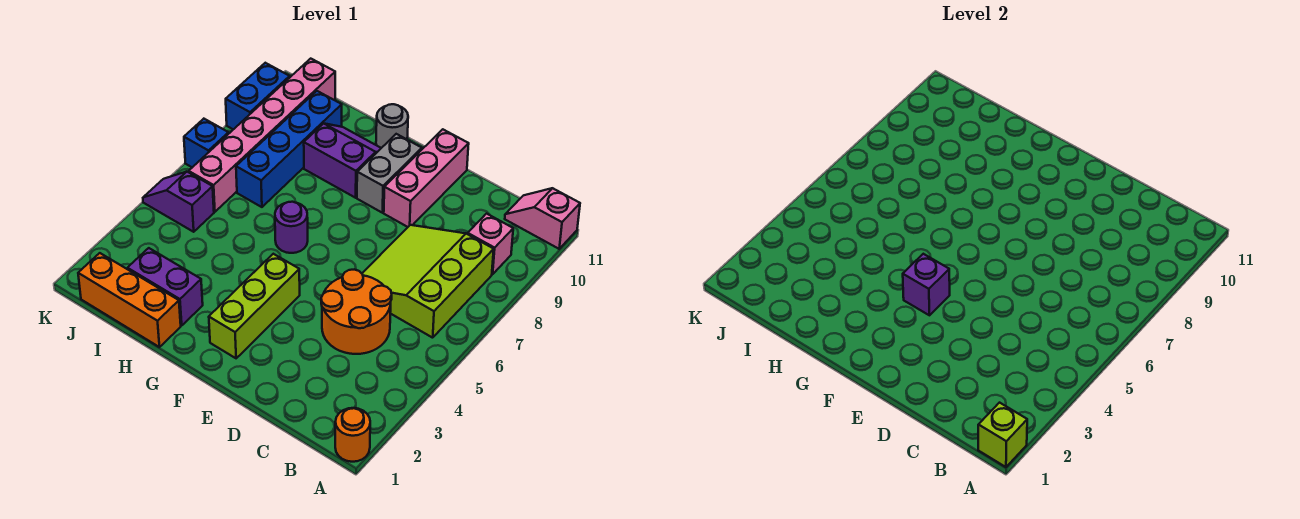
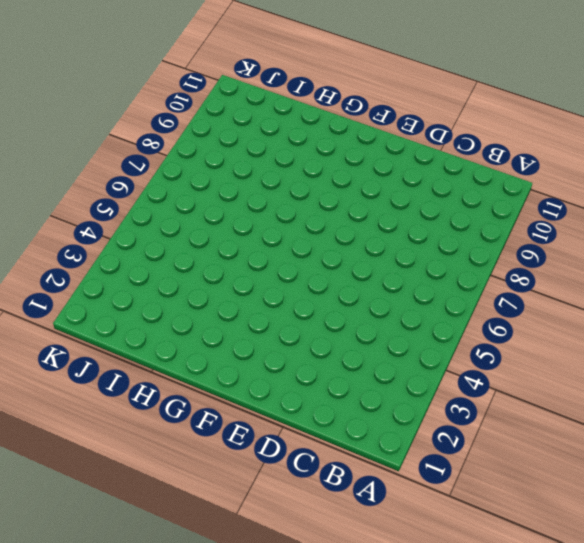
none -> orange round brick A1 level 1
none -> pink slope A11:B11 level 1 top A
none -> lime slope B6:D8 level 1 top B

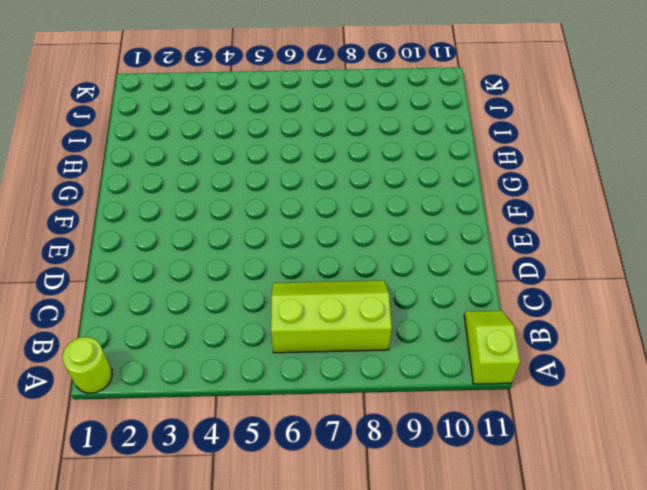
lime round brick A1 level 1 -> orange round brick A1 level 1
lime slope A11:B11 level 1 top A -> pink slope A11:B11 level 1 top A
lime slope B6:C8 level 1 top B -> lime slope B6:D8 level 1 top B
none -> pink brick B9 level 1
none -> orange round brick C4:D5 level 1
none -> pink brick E9:E11 level 1

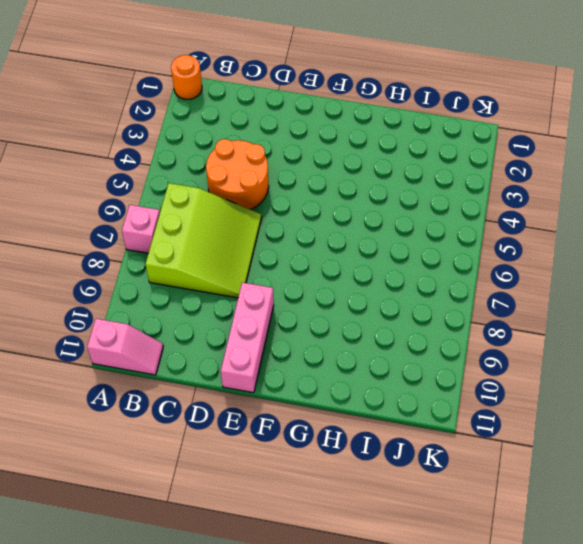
pink brick A7 level 1 -> pink brick B9 level 1
none -> lime brick F2:F4 level 1
none -> grey brick F9:F10 level 1
none -> purple round brick G6 level 1

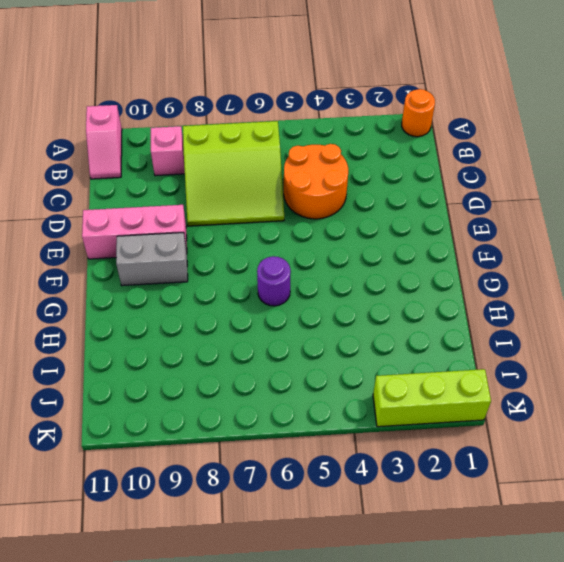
lime brick K1:K3 level 1 -> lime brick F2:F4 level 1
none -> purple slope G9:H10 level 1 top 9
none -> grey round brick G11 level 1
none -> orange brick H1:J1 level 1

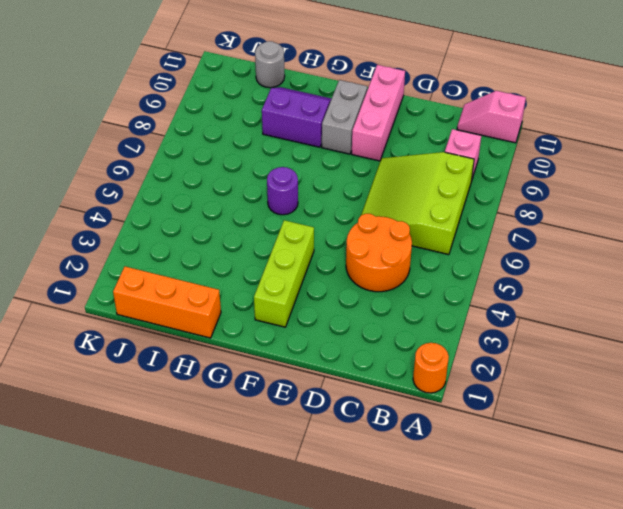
grey round brick I11 level 1 -> grey round brick G11 level 1
none -> purple brick H2:I2 level 1
none -> blue brick I7:I10 level 1
none -> purple slope J5:K5 level 1 top J

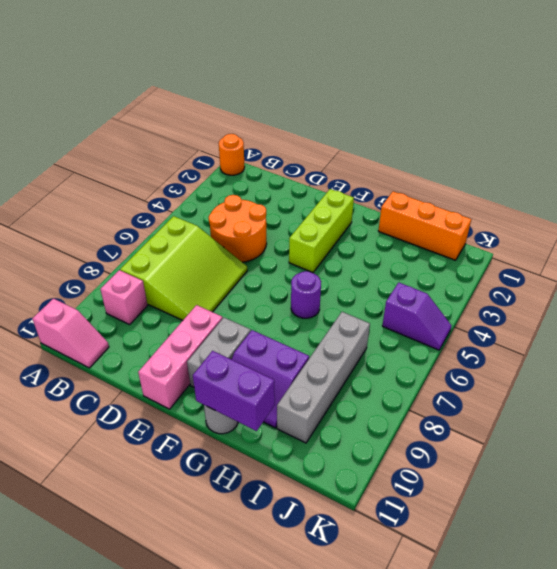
purple brick G11:H11 level 2 -> purple brick H2:I2 level 1
grey brick I7:I10 level 1 -> blue brick I7:I10 level 1
none -> pink brick J6:J11 level 1
none -> blue brick K7 level 1
none -> blue brick K9:K10 level 1

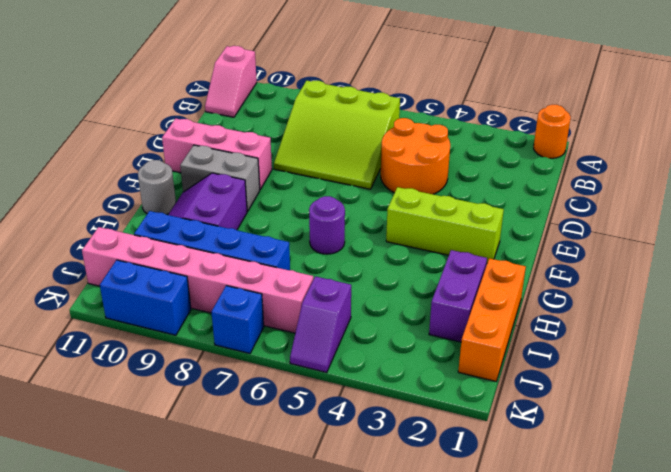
none -> pink brick B9 level 1
none -> lime brick A1 level 2
none -> purple brick F4 level 2

